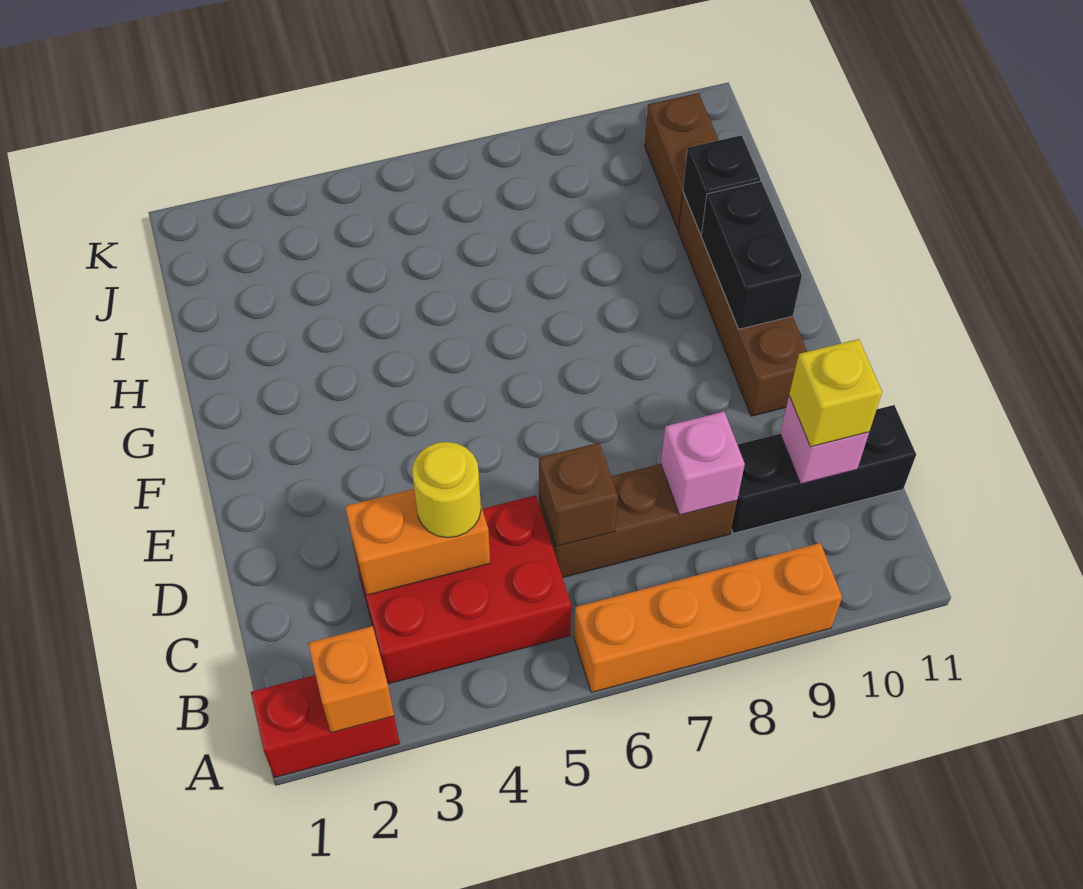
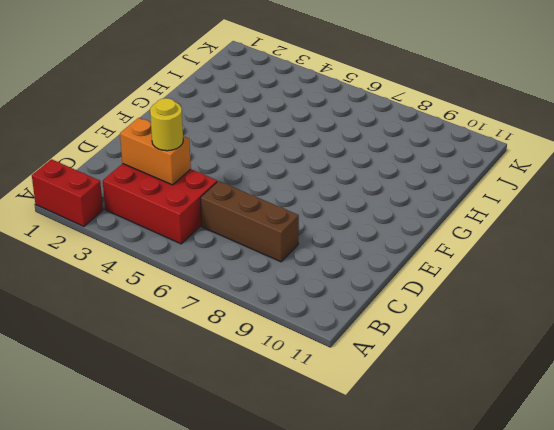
none -> orange brick A6:A9 level 1
none -> black brick C9:C11 level 1
none -> brown brick E10:H10 level 1

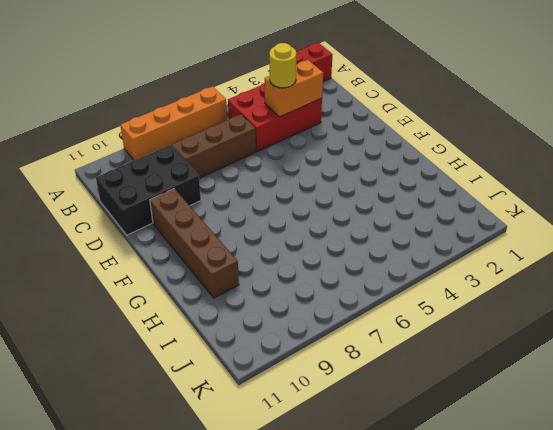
black brick C9:D11 level 1 -> black brick C9:C11 level 1
none -> brown brick I10:J10 level 1
none -> orange brick A2 level 2
none -> brown brick C6 level 2

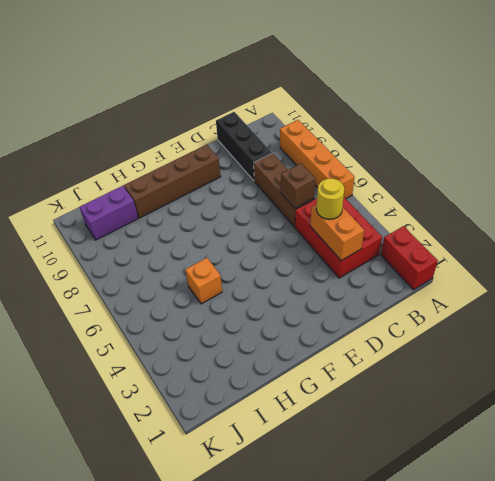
orange brick H5 level 1 -> orange brick A2 level 2
purple brick I10:J10 level 1 -> brown brick I10:J10 level 1
none -> pink brick C8 level 2
none -> pink brick C10 level 2
none -> black brick F10:G10 level 2

